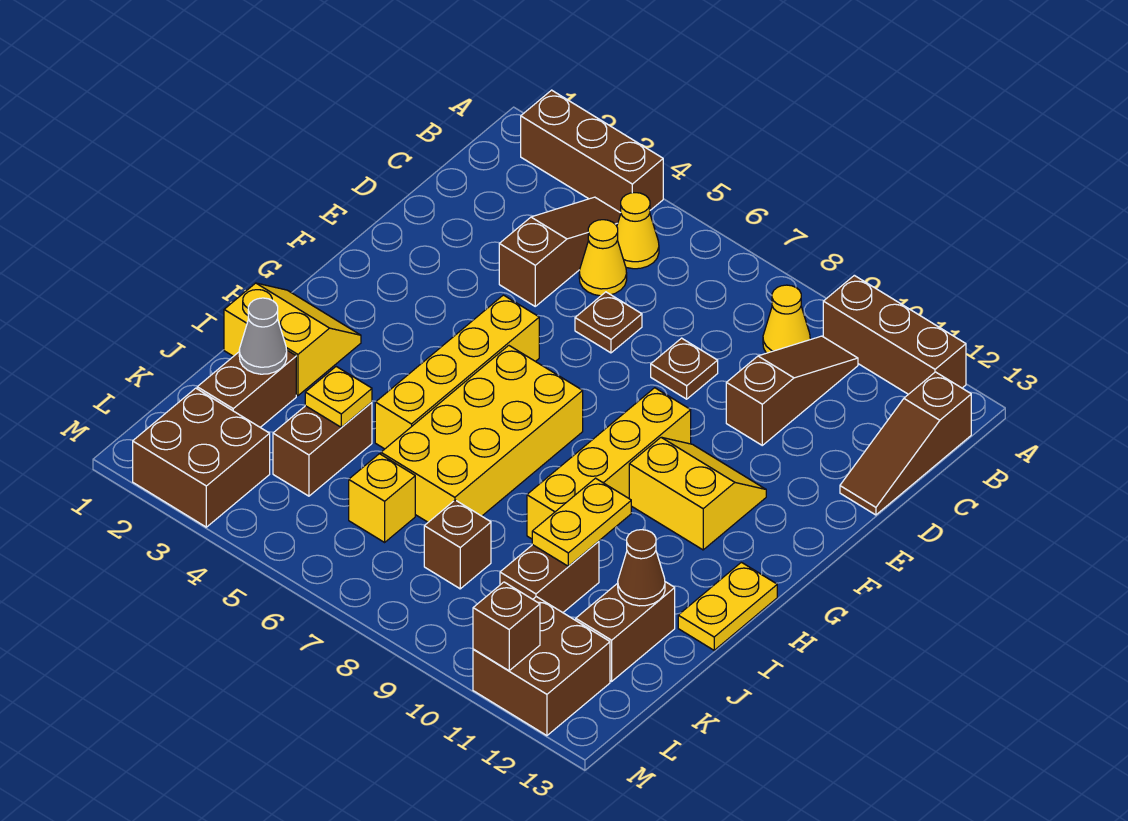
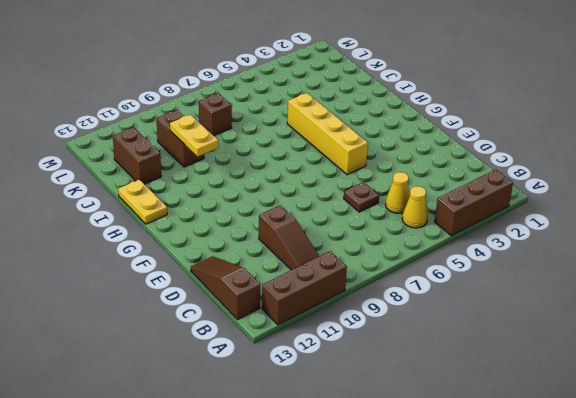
none -> brown slope B4:D4 level 1 top D
none -> yellow cone B9 level 1
none -> brown plate D8 level 1

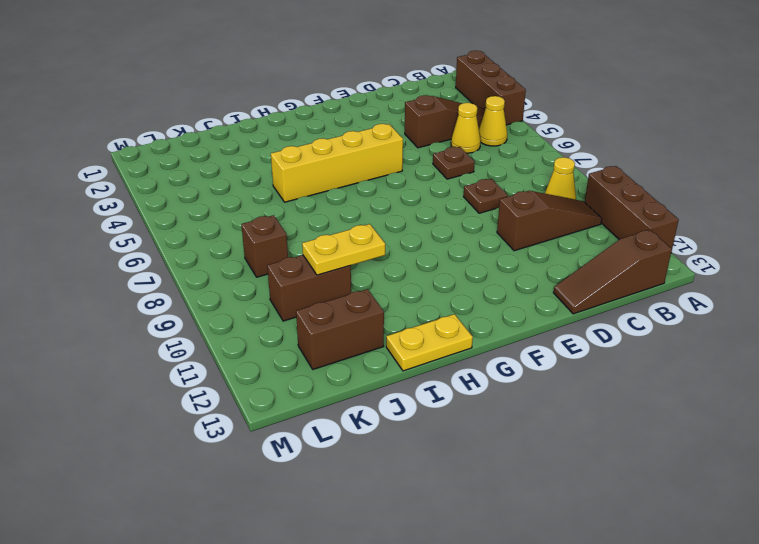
none -> yellow brick F9:I9 level 1
none -> yellow slope F10:G11 level 1 top G
none -> yellow brick G6:J7 level 1

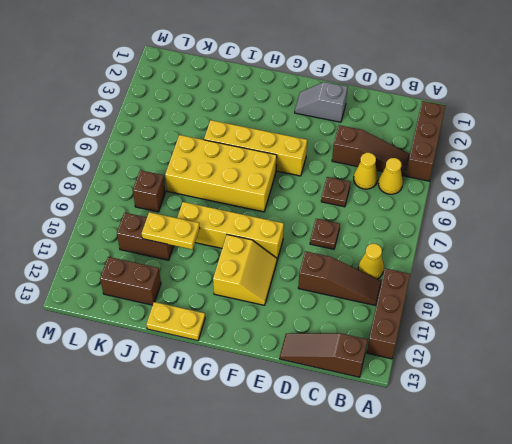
grey slope E2:F2 level 1 top E -> none
none -> yellow slope H1:I2 level 1 top I
none -> brown brick J2:K2 level 1
none -> brown brick J4:K4 level 1

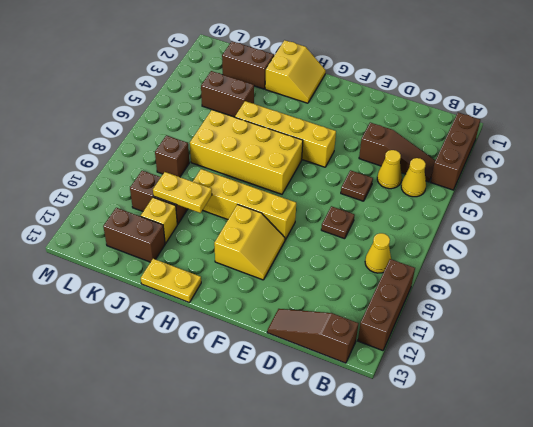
yellow brick J11 level 1 -> yellow brick K6 level 1
none -> brown slope B10:D10 level 1 top D
none -> brown brick L2:M3 level 1
none -> brown brick L11:M12 level 1

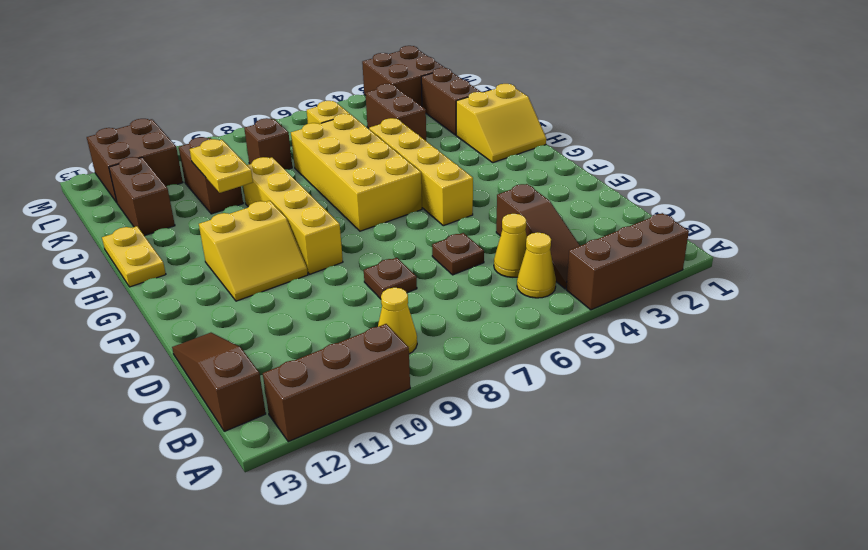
none -> brown slope B10:D10 level 1 top D
none -> grey cone J2 level 2
none -> yellow plate J4 level 2

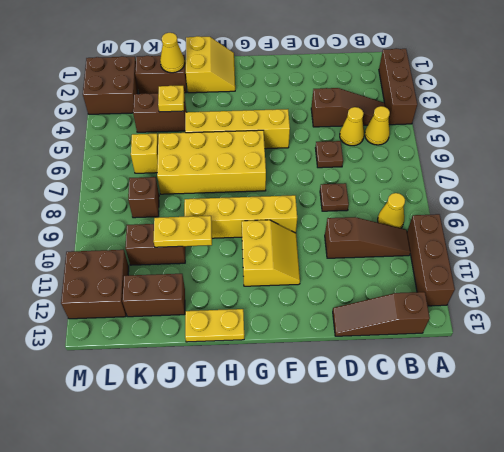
yellow cone J2 level 2 -> grey cone J2 level 2
none -> brown cone J12 level 2
none -> brown brick M11 level 2

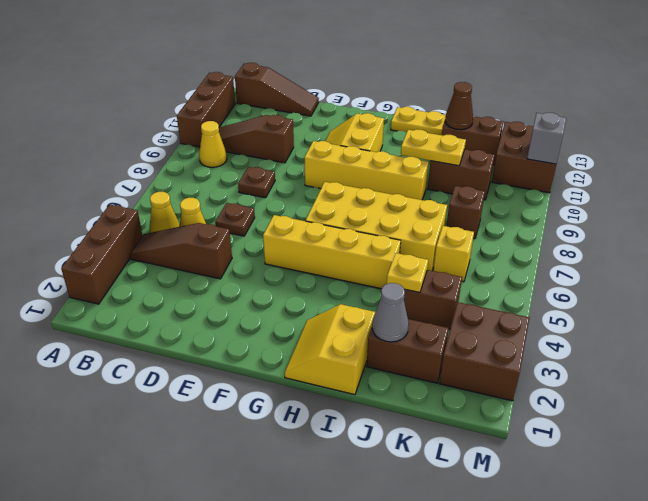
grey brick M11 level 2 -> brown brick M11 level 2

